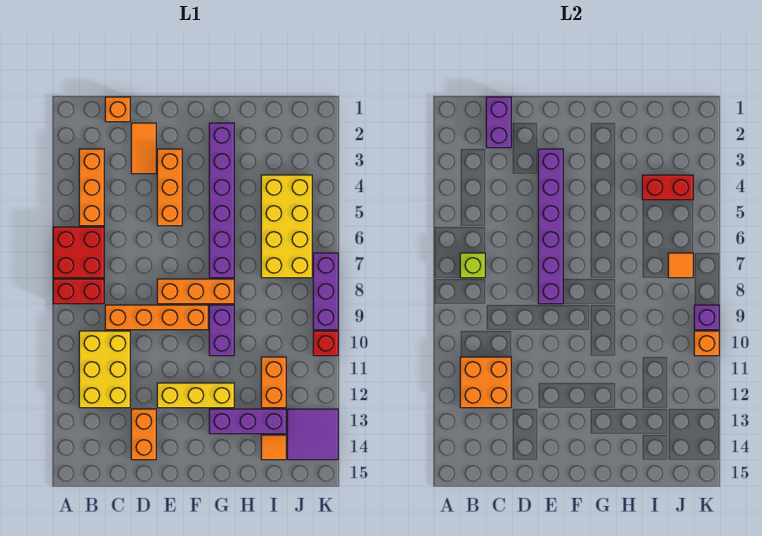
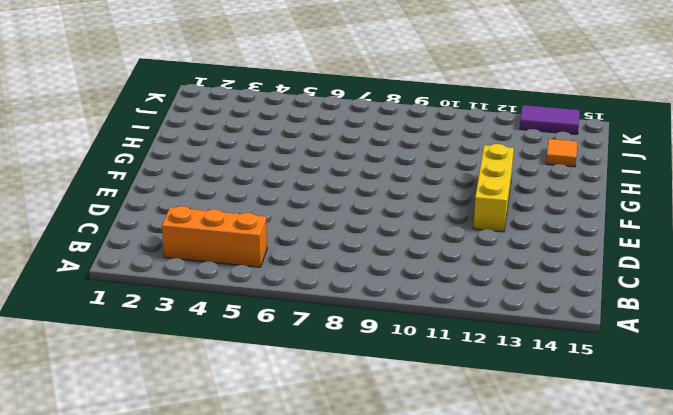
purple tile K13:K14 level 1 -> purple tile J13:K14 level 1
none -> red brick A6:B7 level 1
none -> red brick A8:B8 level 1
none -> yellow brick B10:C12 level 1

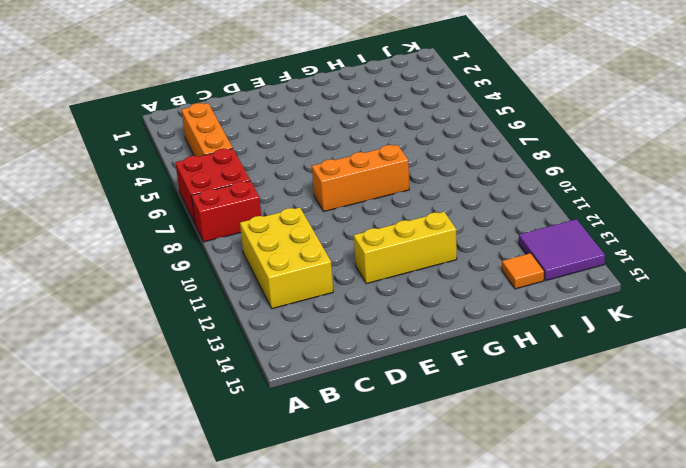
none -> orange brick C1 level 1
none -> orange brick C9:F9 level 1
none -> orange tile D2:D3 level 1

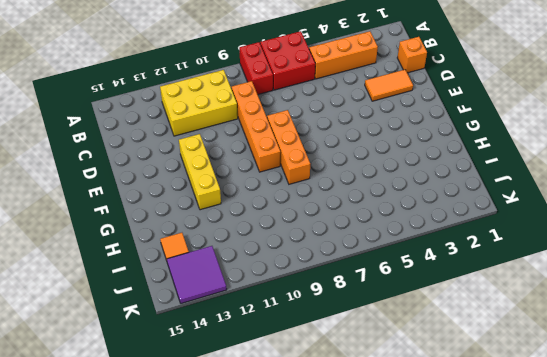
none -> orange brick D13:D14 level 1
none -> orange brick E3:E5 level 1
none -> purple brick G2:G7 level 1

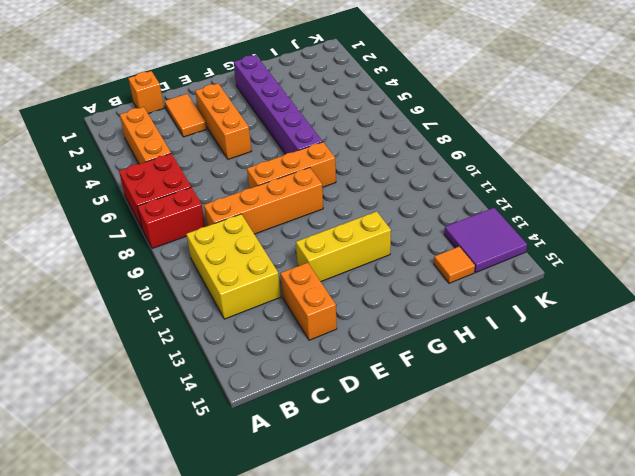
none -> purple brick G9:G10 level 1
none -> purple brick G13:I13 level 1
none -> yellow brick I4:J7 level 1

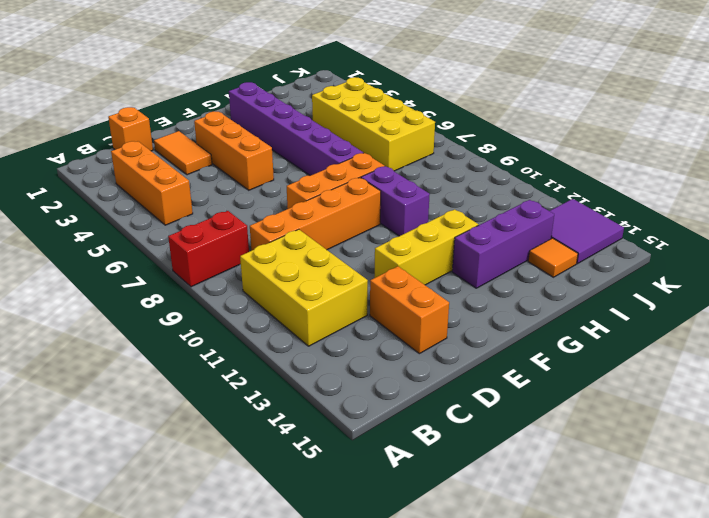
none -> red brick A6:B7 level 1
none -> orange brick I11:I12 level 1
none -> purple brick K7:K9 level 1

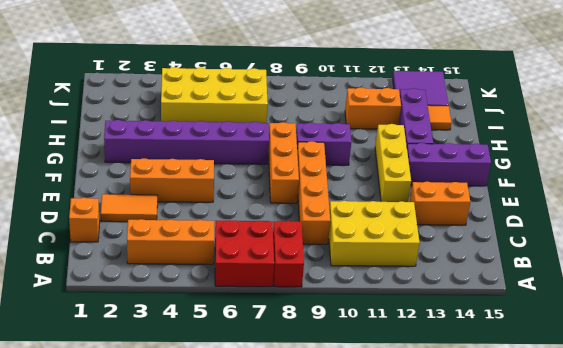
purple brick F13:F15 level 1 -> purple brick K7:K9 level 1
none -> red brick K10 level 1
none -> lime brick B7 level 2
none -> orange brick B11:C12 level 2

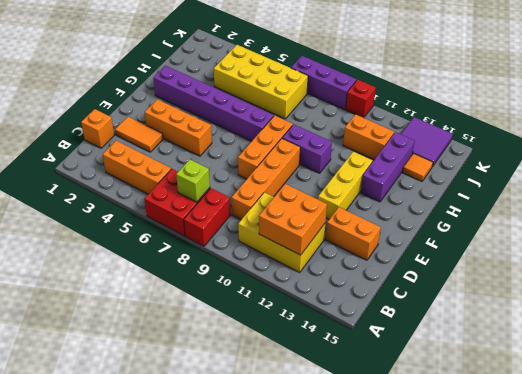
none -> purple brick C1:C2 level 2
none -> purple brick E3:E8 level 2
none -> red brick I4:J4 level 2

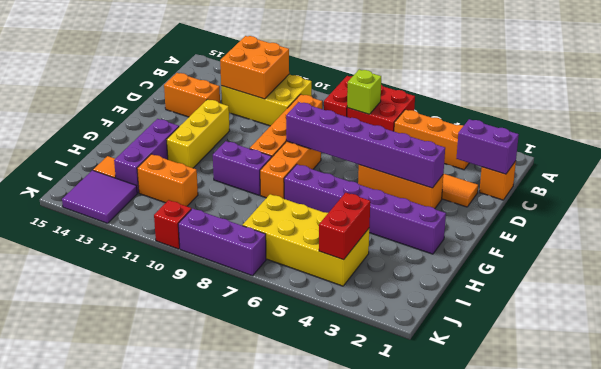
none -> orange tile J7 level 2
none -> purple brick K9 level 2
none -> orange brick K10 level 2

